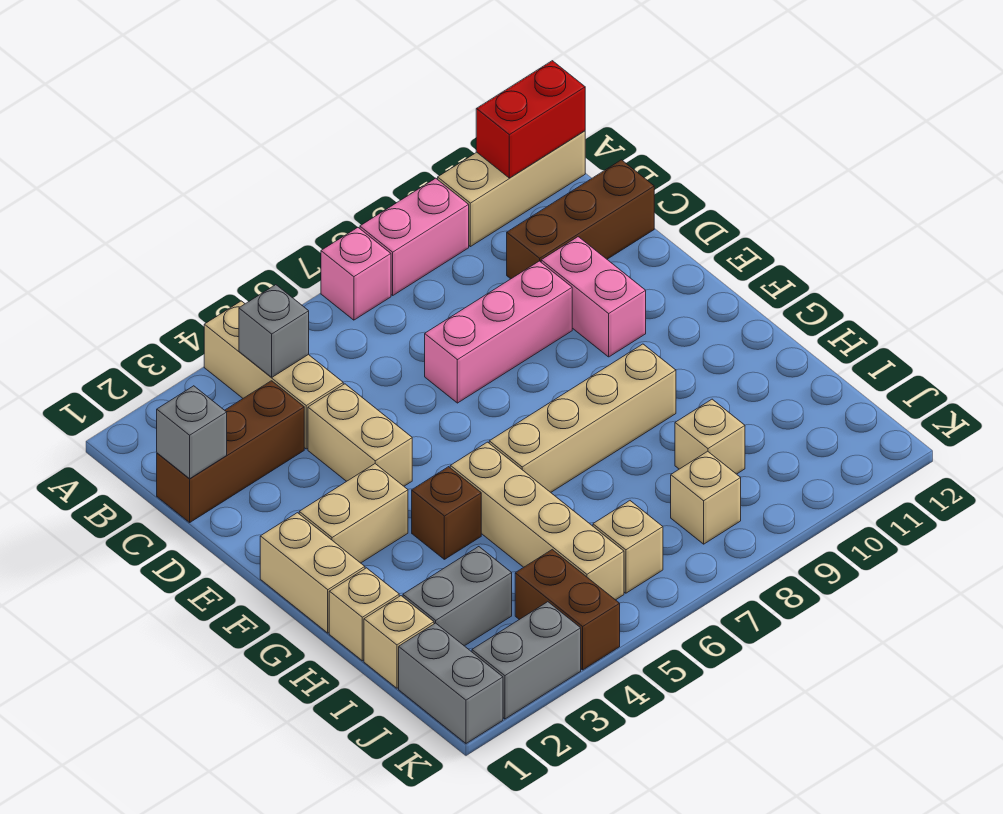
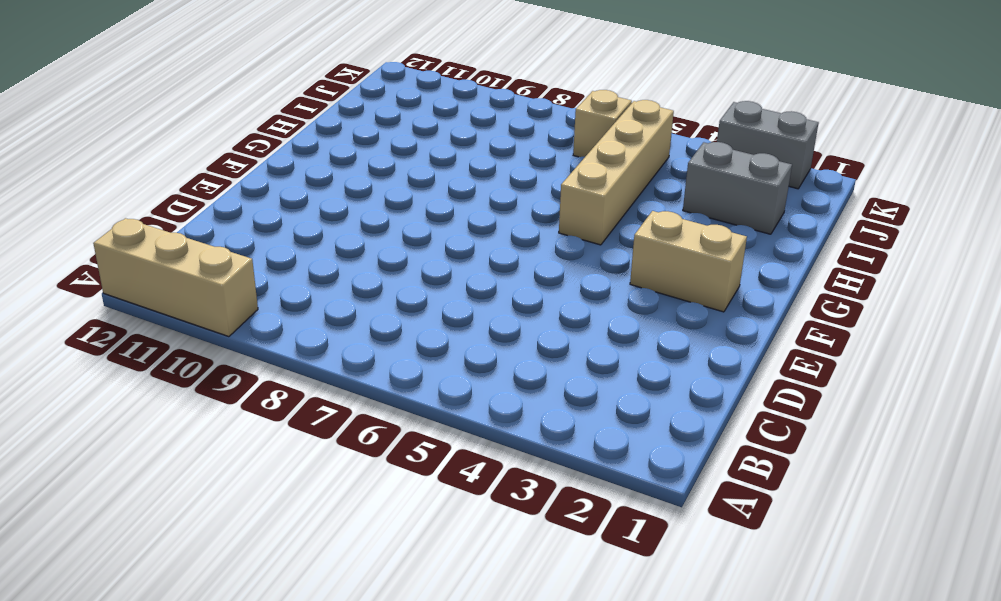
none -> tan brick A4:C4 level 1
none -> pink brick A7 level 1
none -> pink brick A8:A9 level 1

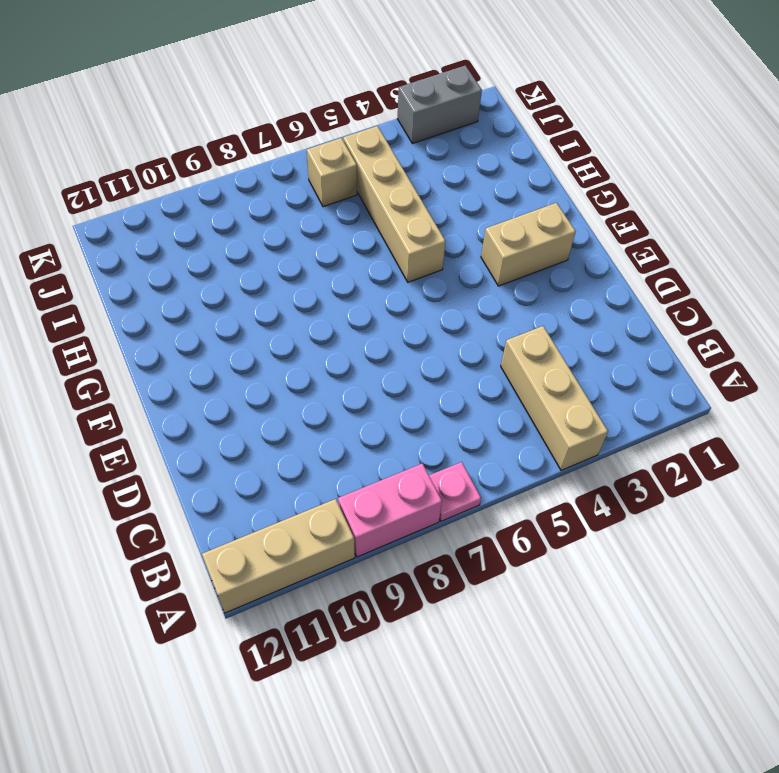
pink plate A7 level 1 -> pink brick A7 level 1
none -> brown brick C1:C3 level 1
none -> brown brick C10:C12 level 1
none -> tan brick D4:E4 level 1

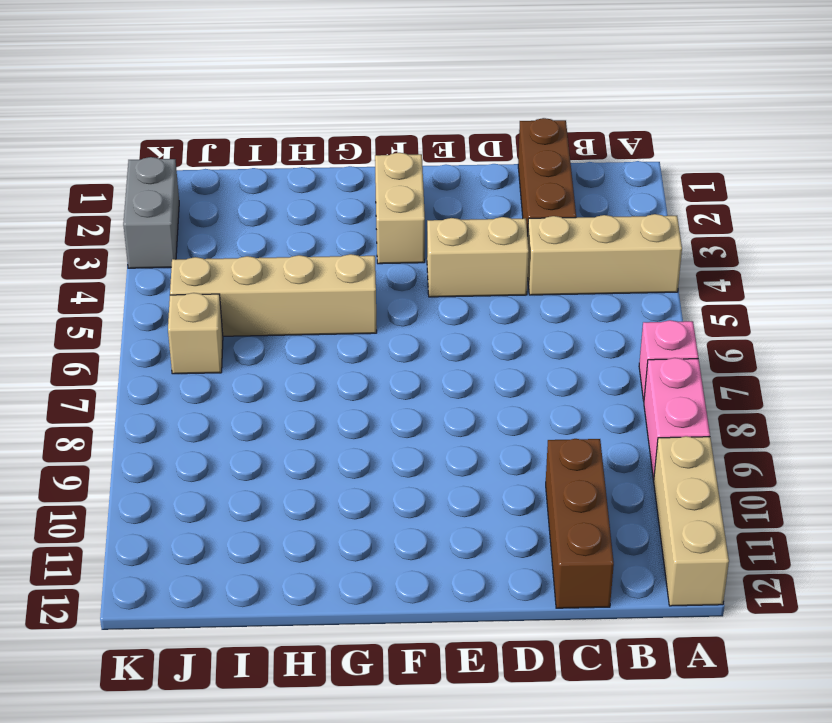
none -> pink brick D7:D9 level 1
none -> pink brick D10:E10 level 1
none -> tan brick F1:G1 level 1

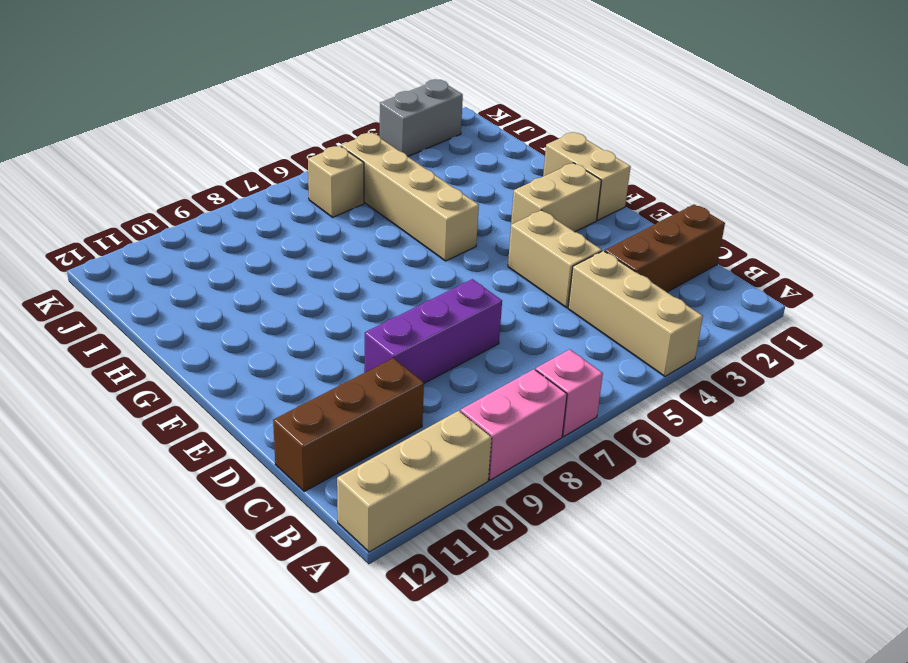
purple brick D7:D9 level 1 -> pink brick D7:D9 level 1
none -> pink brick D10:E10 level 1
none -> brown brick G4 level 1
none -> tan brick G6:G9 level 1

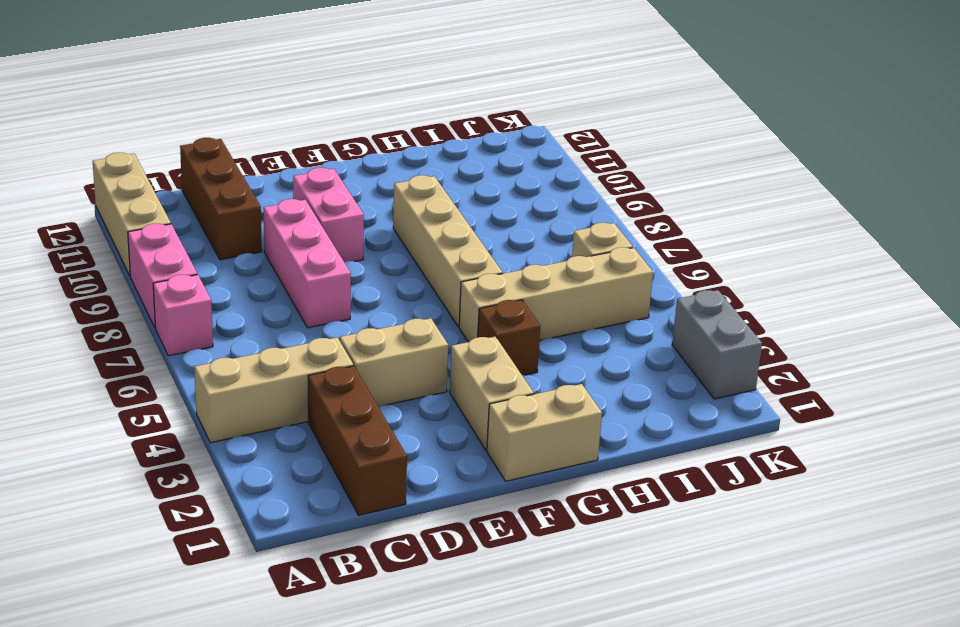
pink brick E9:E10 level 1 -> pink brick D10:E10 level 1
none -> tan brick H1 level 1
none -> tan brick I1 level 1
none -> grey brick I2:I3 level 1

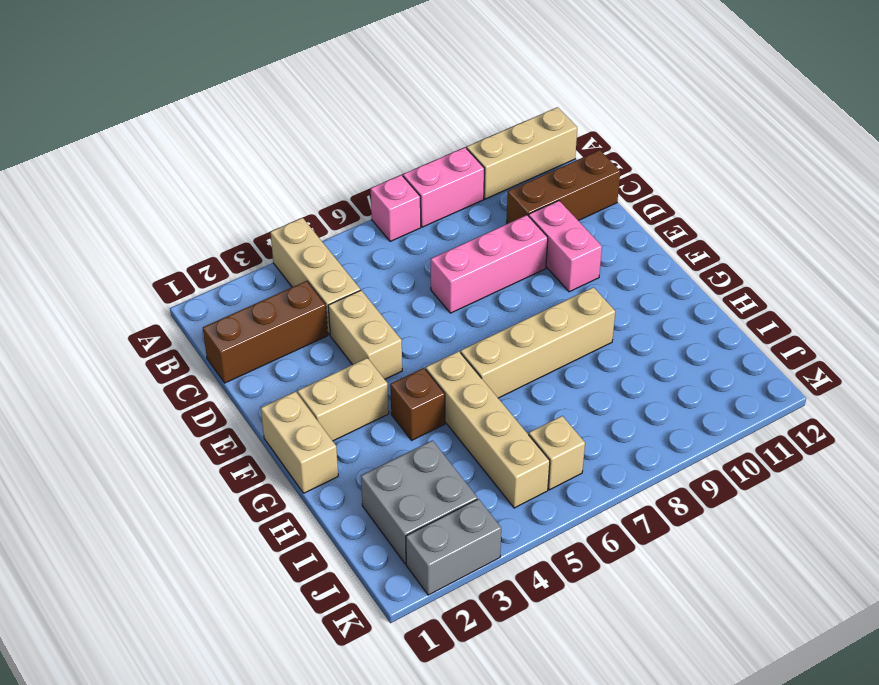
grey brick I2:J3 level 1 -> grey brick I2:I3 level 1
none -> tan brick H1 level 1
none -> tan brick I1 level 1
none -> tan brick I9 level 1

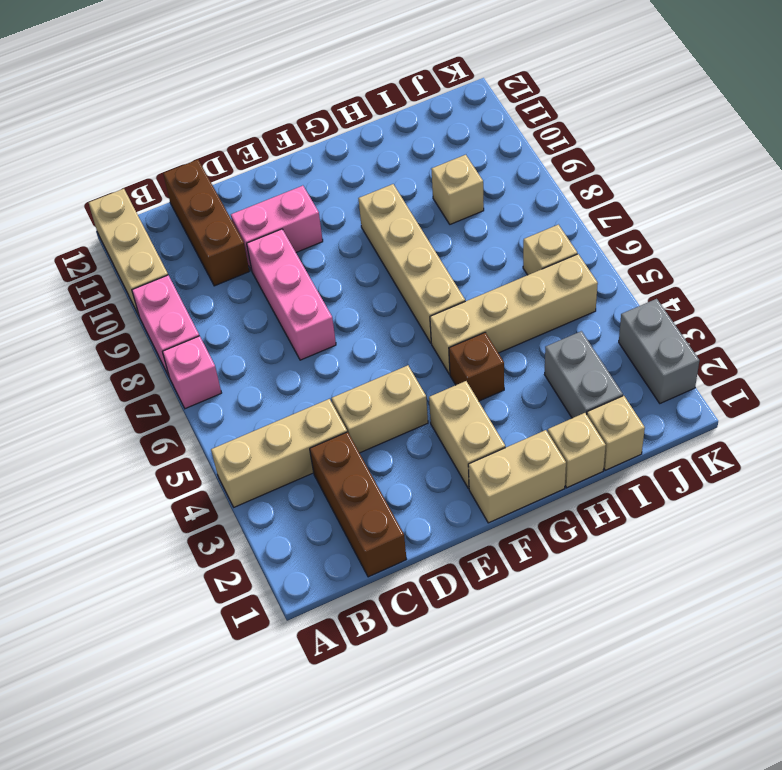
none -> grey brick J1:K1 level 1
none -> brown brick J4:K4 level 1
none -> tan brick J8 level 1

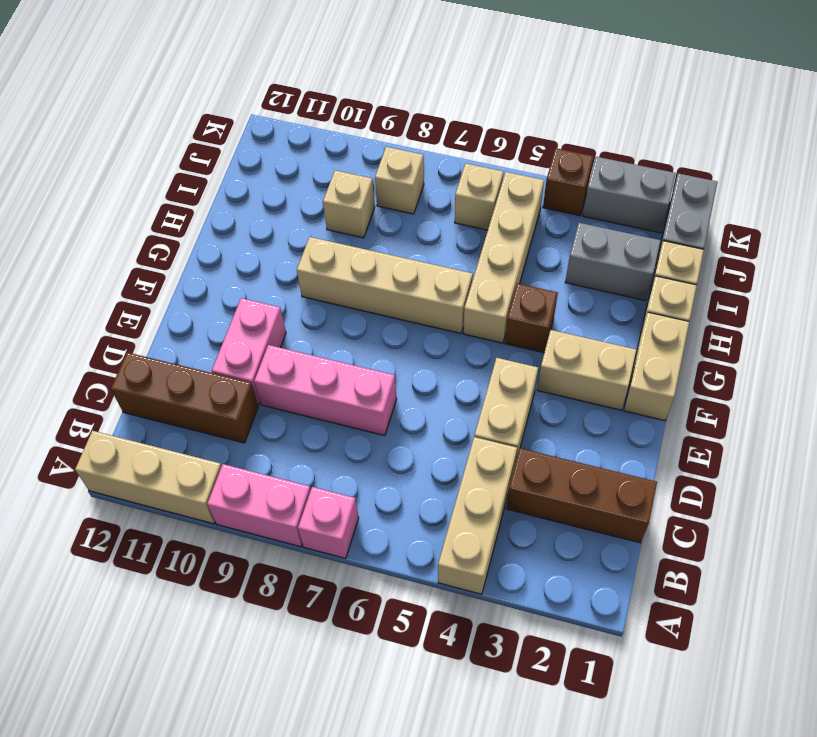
brown brick K4 level 1 -> brown brick J4:K4 level 1
none -> red brick A11:A12 level 2
none -> grey brick B4 level 2
none -> grey brick C1 level 2

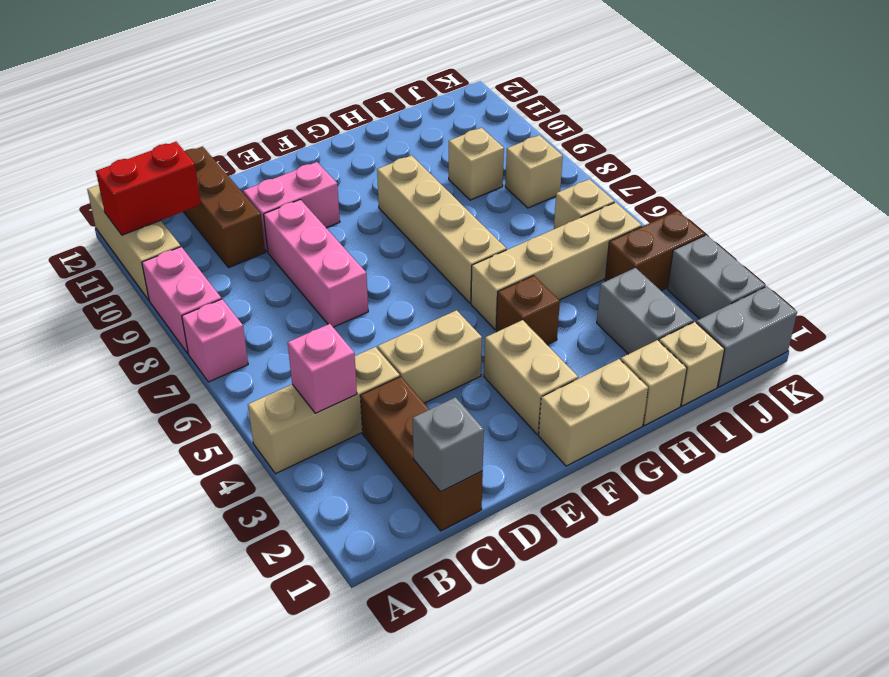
red brick A11:B11 level 2 -> red brick A11:A12 level 2
pink brick B4 level 2 -> grey brick B4 level 2

